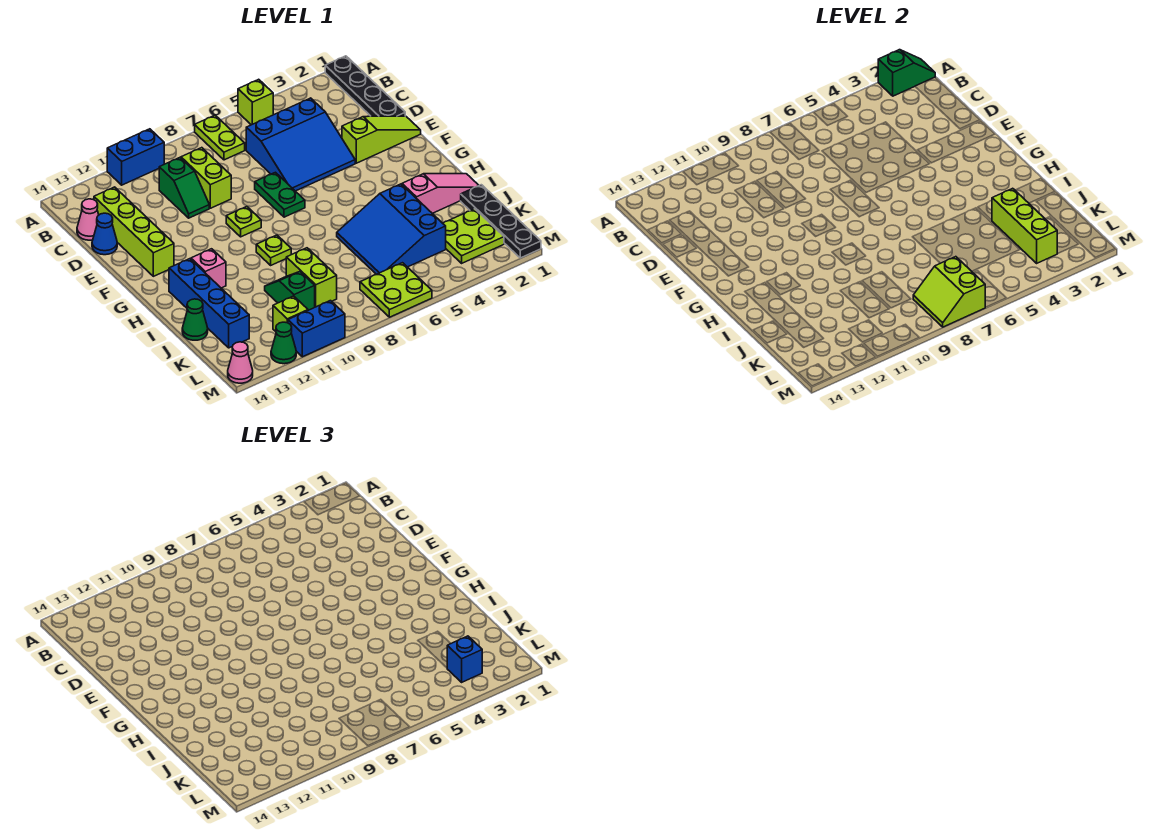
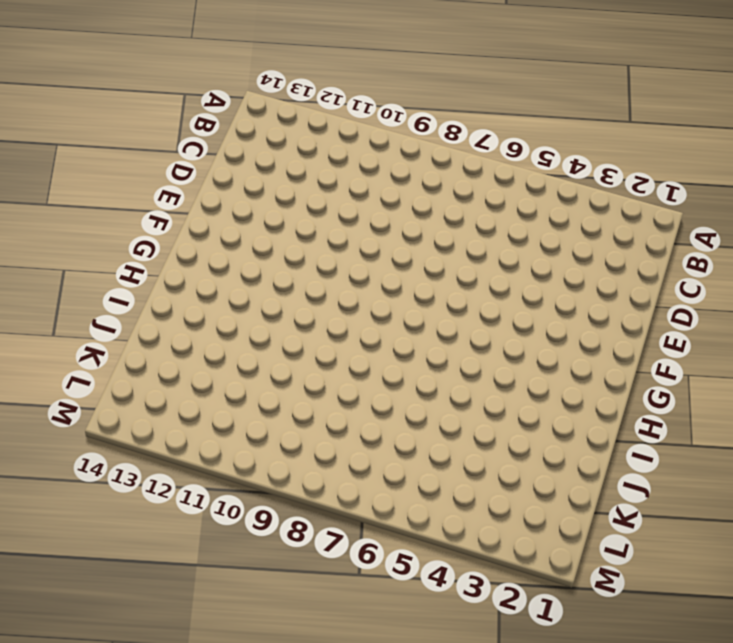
none -> black plate A1:D1 level 1
none -> lime brick A5 level 1
none -> lime plate A7:B7 level 1
none -> blue brick A10:A11 level 1

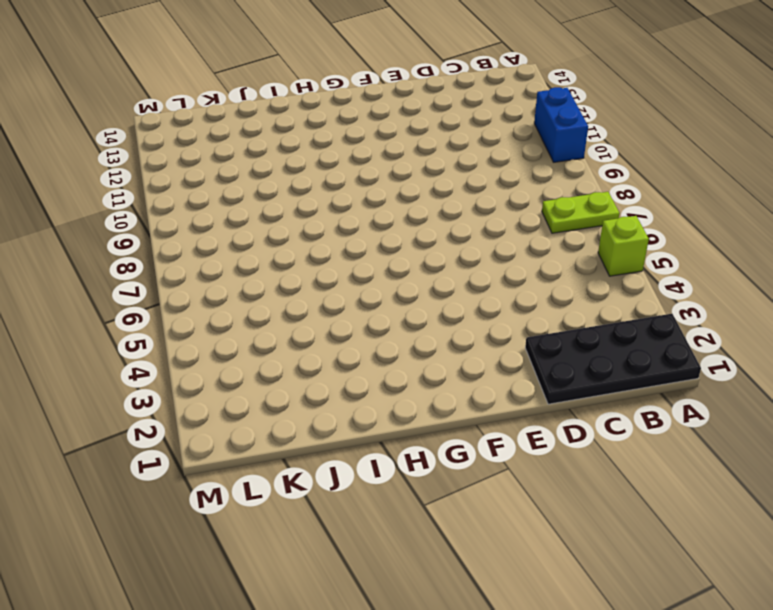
black plate A1:D2 level 1 -> black plate A1:D1 level 1
none -> blue slope C4:E6 level 1 top C
none -> lime brick C9:D9 level 1
none -> green slope C10:D10 level 1 top C
none -> lime brick C13:F13 level 1

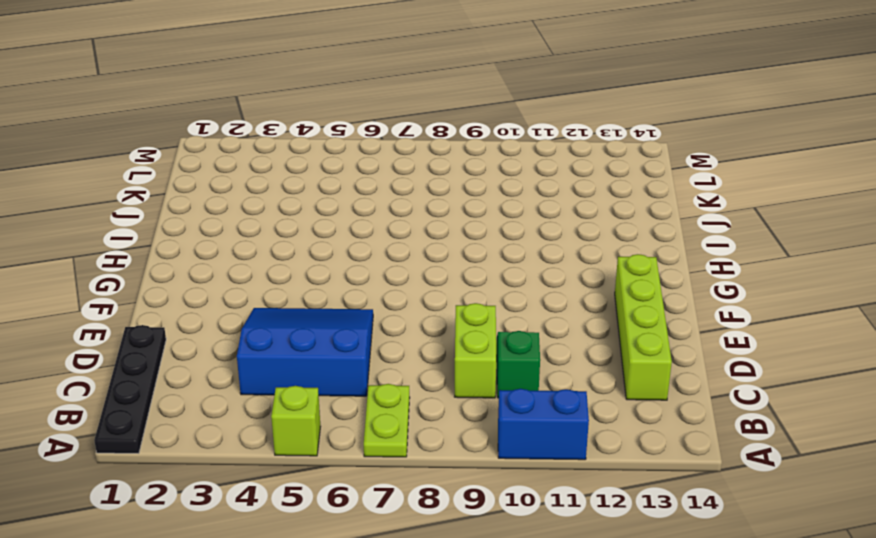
none -> pink cone C14 level 1
none -> blue cone D14 level 1
none -> lime slope E1:E3 level 1 top 3
none -> green plate E7:F7 level 1

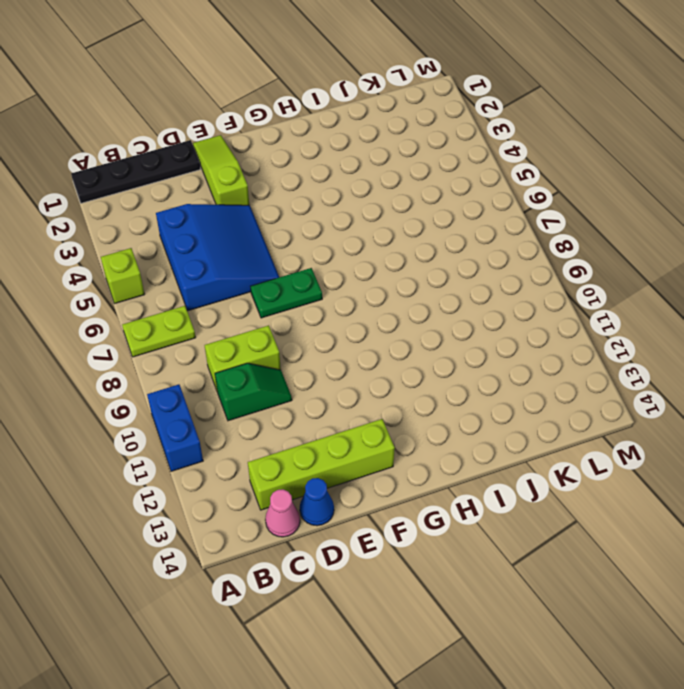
none -> lime plate F9 level 1
none -> lime plate H9 level 1
none -> pink brick H12 level 1
none -> blue brick H13:K13 level 1

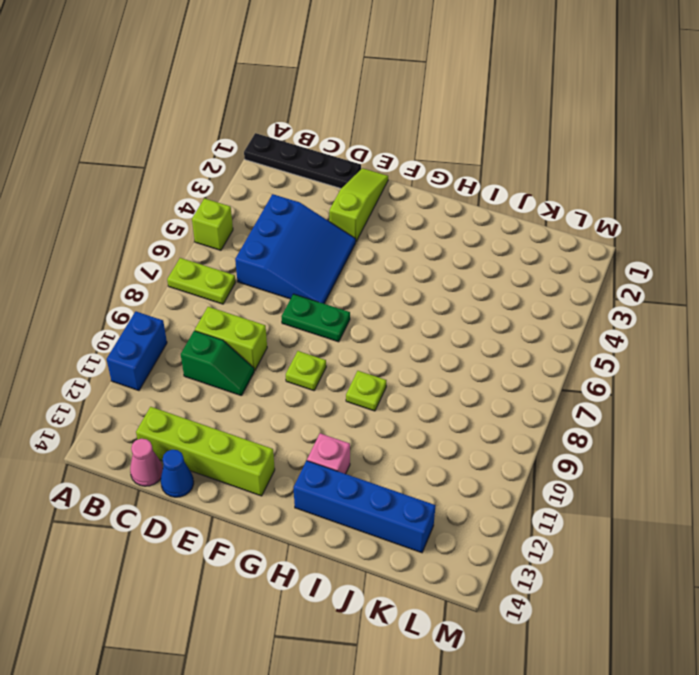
none -> pink slope I1:I3 level 1 top 3
none -> blue slope I4:K6 level 1 top 4
none -> black plate J1:M1 level 1
none -> lime brick J9:K9 level 1

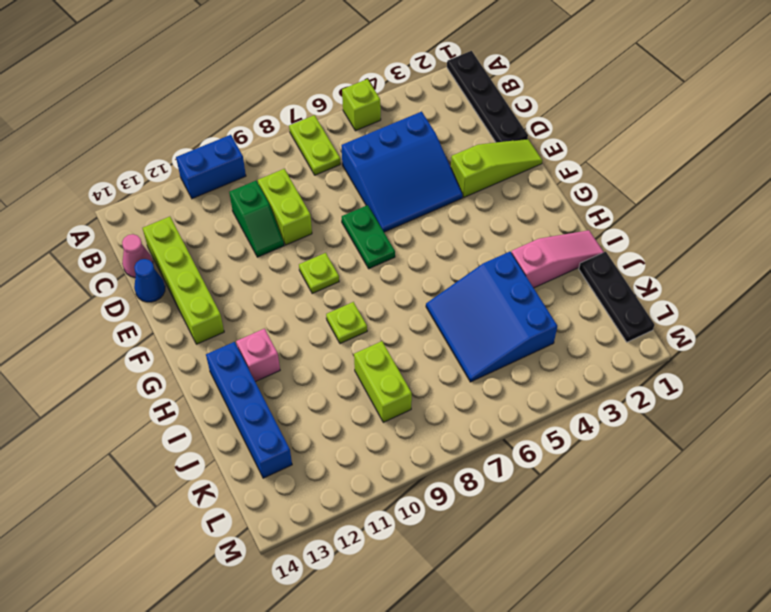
black plate J1:L1 level 1 -> black plate J1:M1 level 1
none -> green slope J10:K10 level 1 top K
none -> green cone J14 level 1
none -> lime plate K2:L3 level 1
none -> lime plate L6:M7 level 1

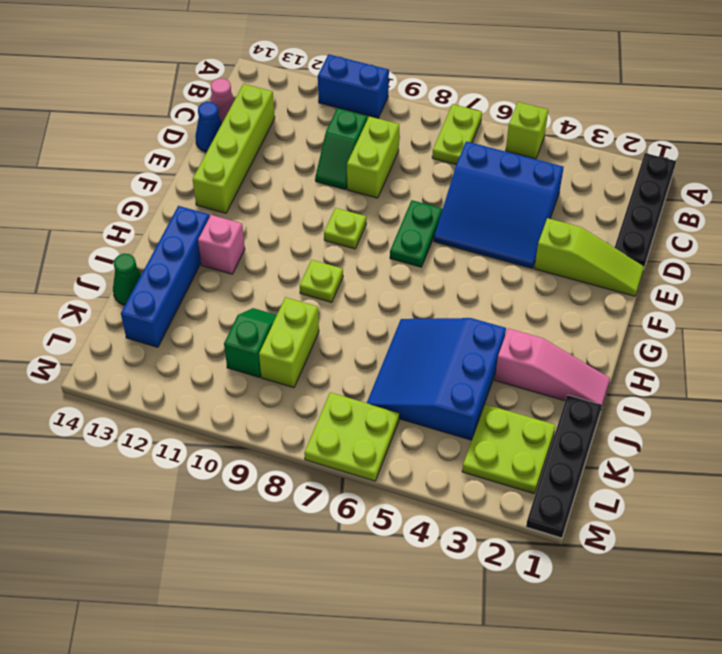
none -> lime brick L11 level 1
none -> blue brick M10:M11 level 1
none -> green cone M12 level 1
none -> pink cone M14 level 1

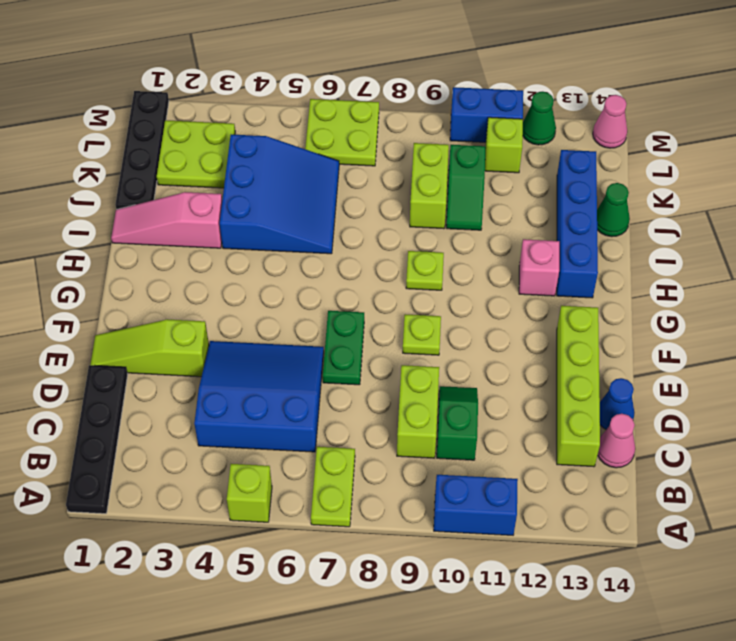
none -> green slope A1:A2 level 2 top 2
none -> lime brick J3:L3 level 2
none -> lime slope L7:M8 level 2 top 7
none -> blue brick L3 level 3

